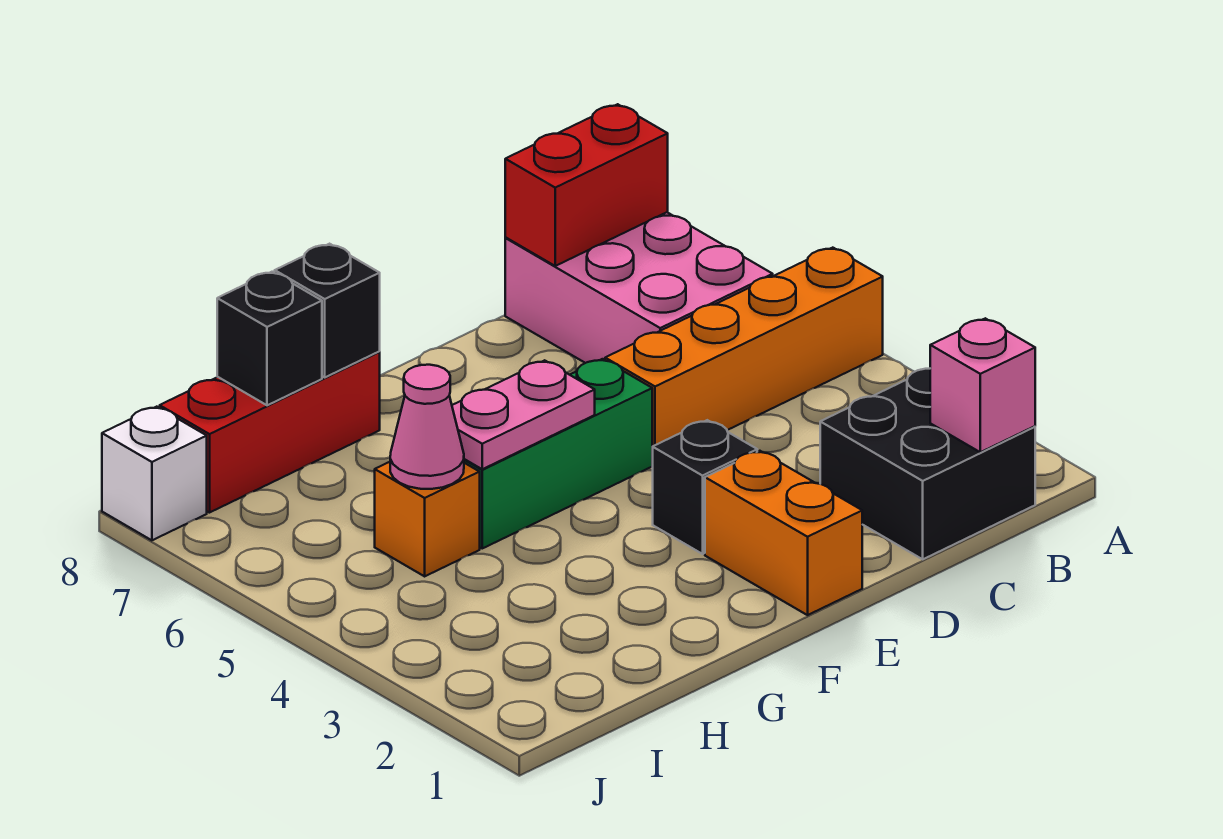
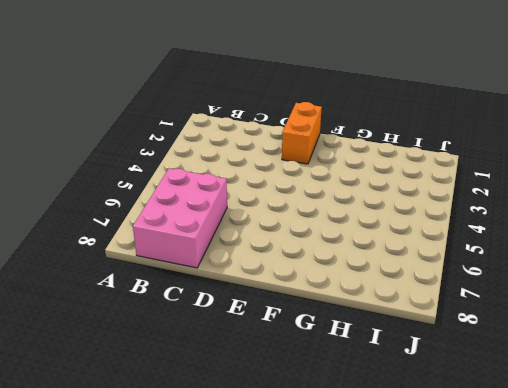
none -> orange brick A5:D5 level 1
none -> black brick B1:C2 level 1
none -> black brick E3 level 1

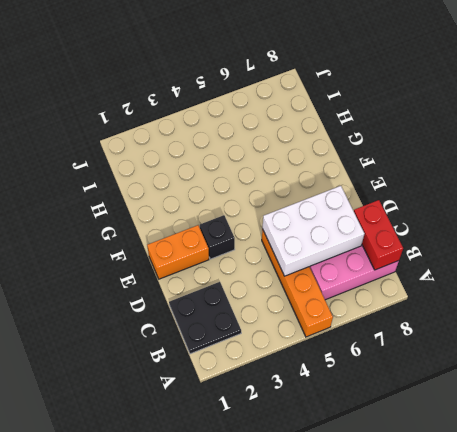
black plate B1:C2 level 1 -> black brick B1:C2 level 1
white brick C5:D7 level 2 -> none
none -> green brick E5:G5 level 1
none -> red brick G8:I8 level 1
none -> orange brick H5 level 1

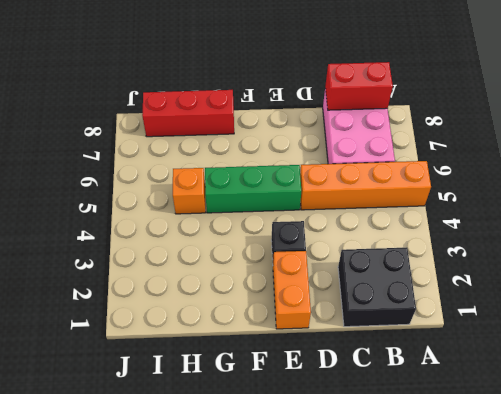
none -> white brick J8 level 1
none -> pink brick B1 level 2
none -> pink plate F5:G5 level 2

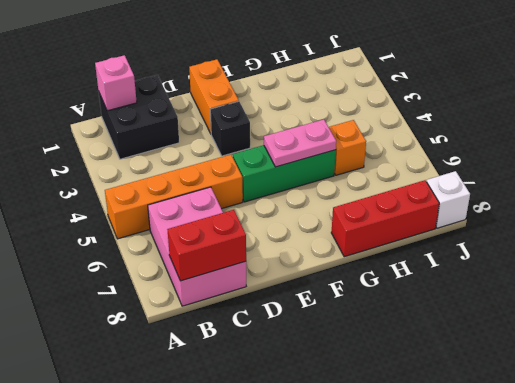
none -> black brick G8 level 2
none -> pink cone H5 level 2
none -> black brick H8 level 2

